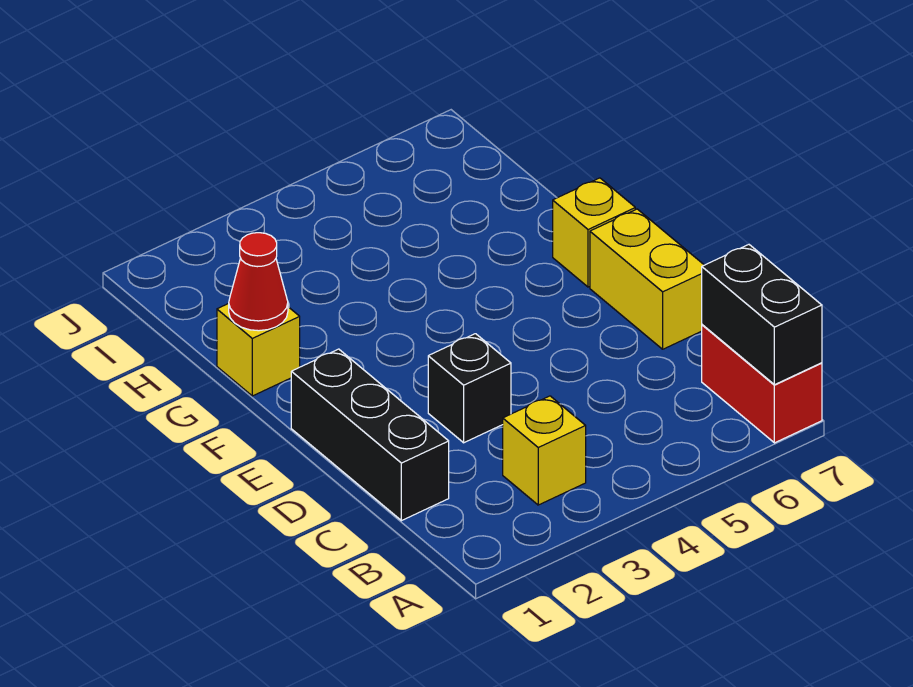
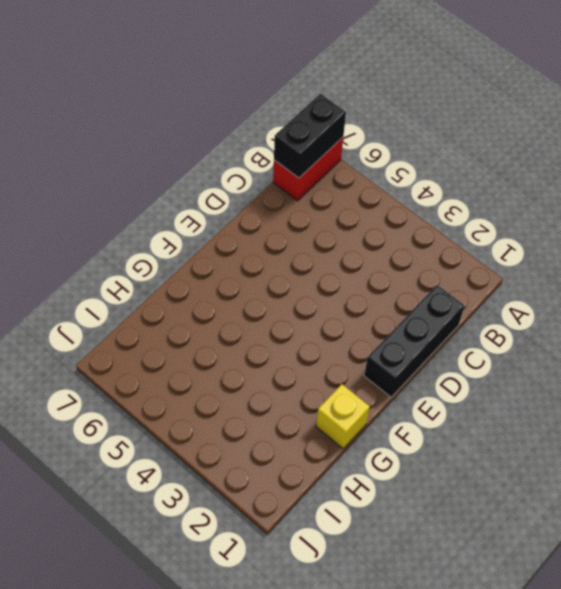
none -> yellow brick B3 level 1
none -> black brick D3 level 1

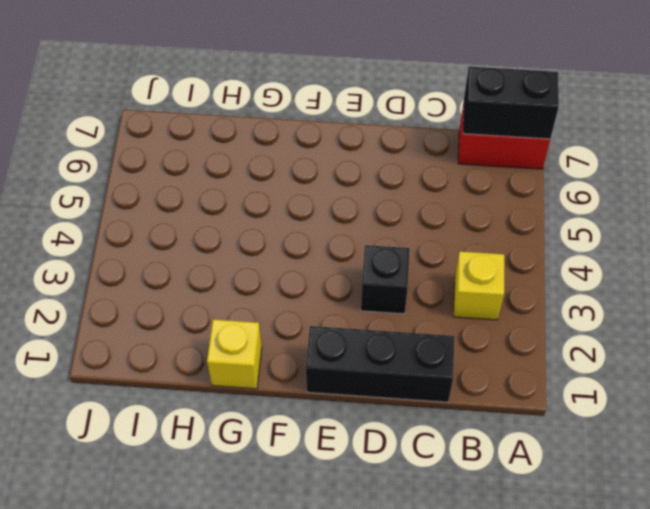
none -> yellow brick D7:E7 level 1
none -> yellow brick F7 level 1

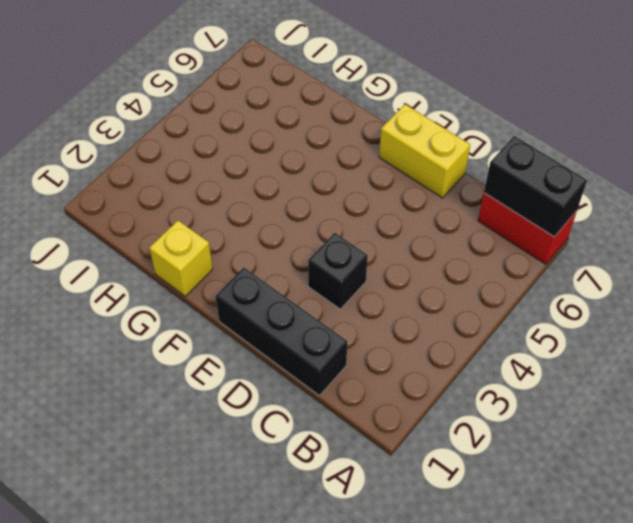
none -> yellow brick B3 level 1
none -> yellow brick F7 level 1

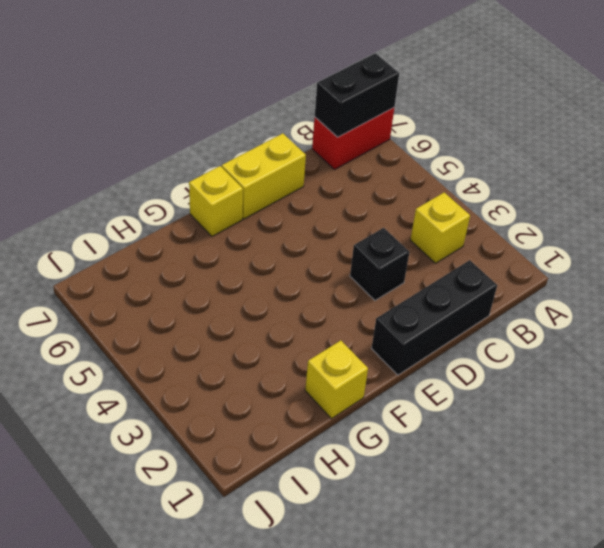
none -> red cone G1 level 2

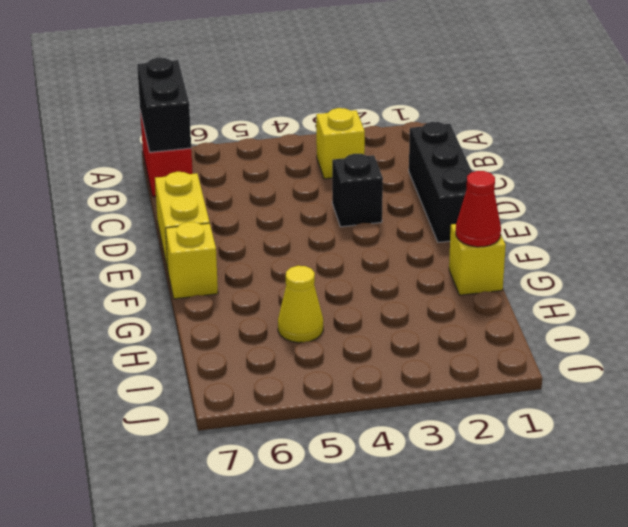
yellow cone H5 level 1 -> none

